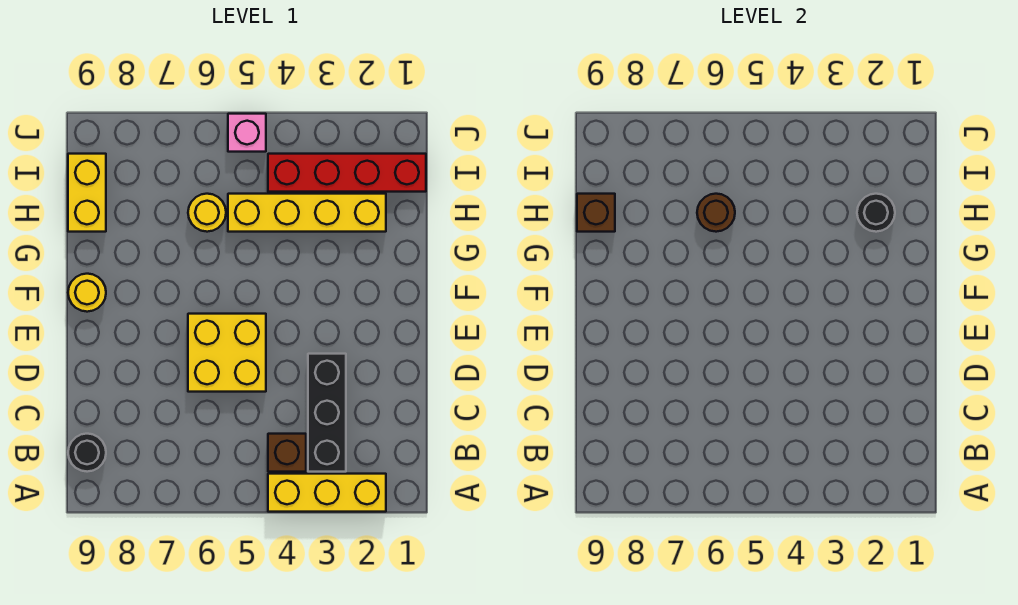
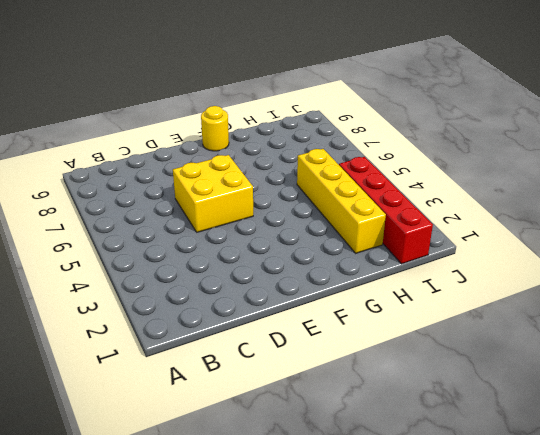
none -> yellow brick A2:A4 level 1
none -> black brick B3:D3 level 1
none -> brown brick B4 level 1

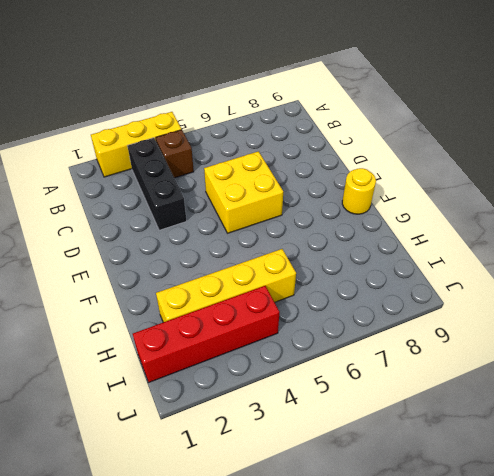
none -> black round brick B9 level 1
none -> yellow round brick H6 level 1
none -> yellow brick H9:I9 level 1

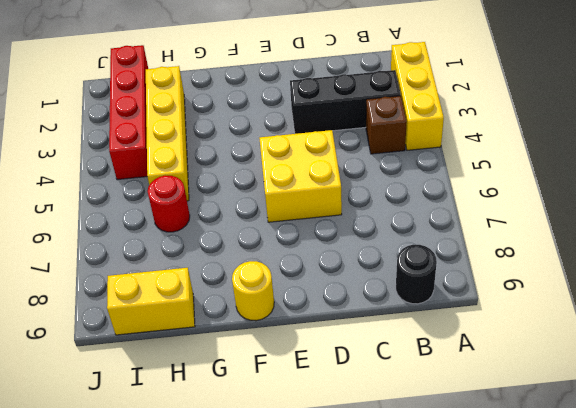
red round brick H6 level 1 -> yellow round brick H6 level 1
none -> pink brick J5 level 1
none -> black round brick H2 level 2
none -> brown round brick H6 level 2

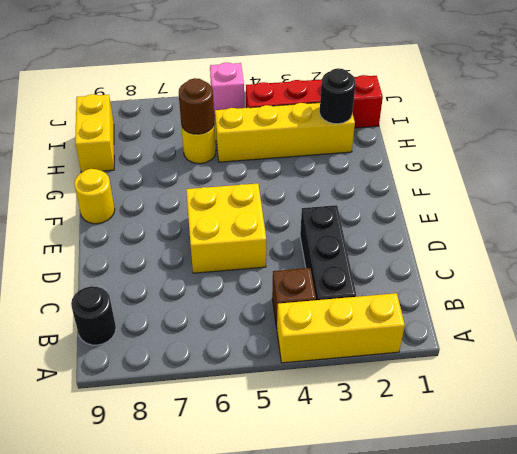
none -> brown brick H9 level 2

